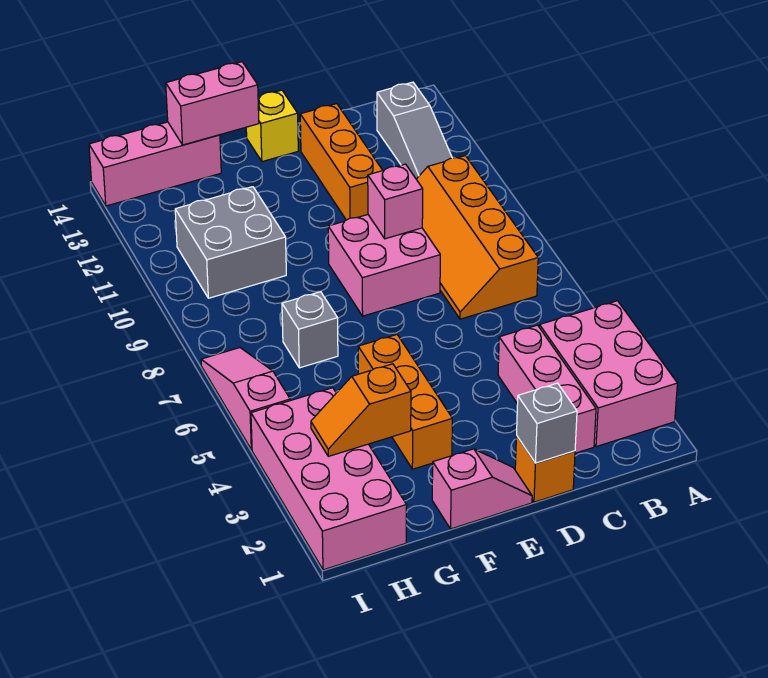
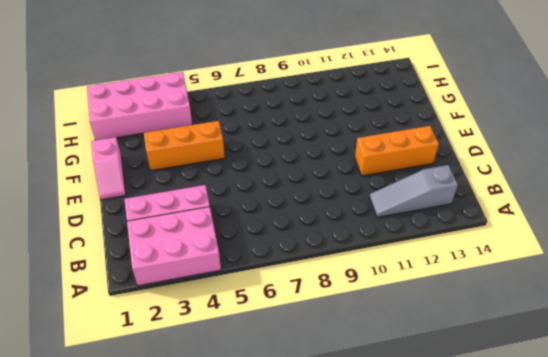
none -> orange slope B7:C10 level 1 top B
none -> orange brick D1 level 1
none -> pink brick D8:E9 level 1

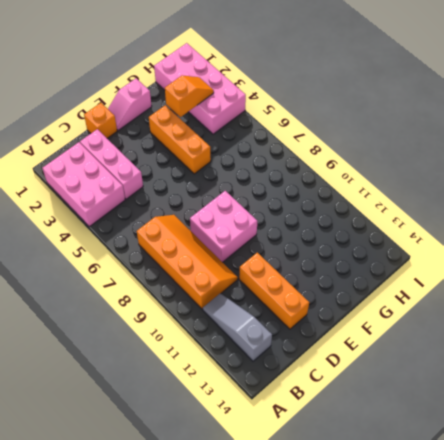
none -> yellow brick E14 level 1
none -> grey brick G7 level 1
none -> grey brick G10:H11 level 1

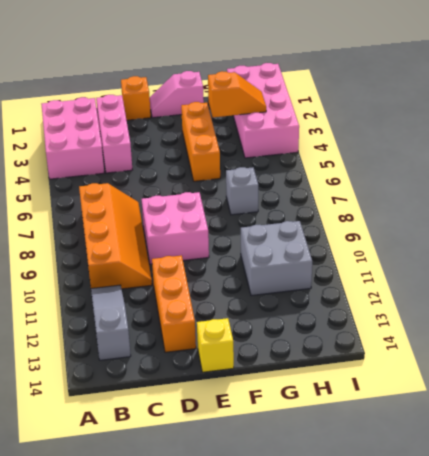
none -> pink brick G14:I14 level 1
none -> pink slope I5:I7 level 1 top 5
none -> grey brick D1 level 2

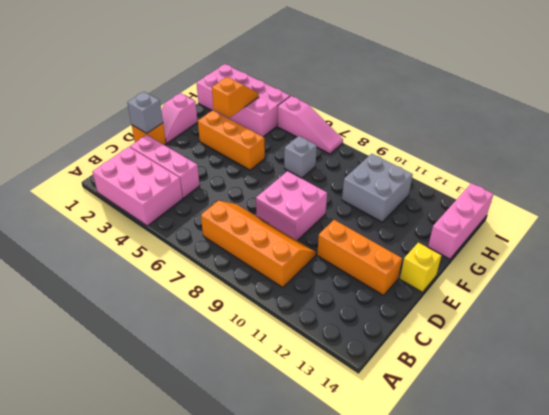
none -> grey slope B11:B13 level 1 top 13
none -> pink brick D9 level 2
none -> pink brick F14:G14 level 2

